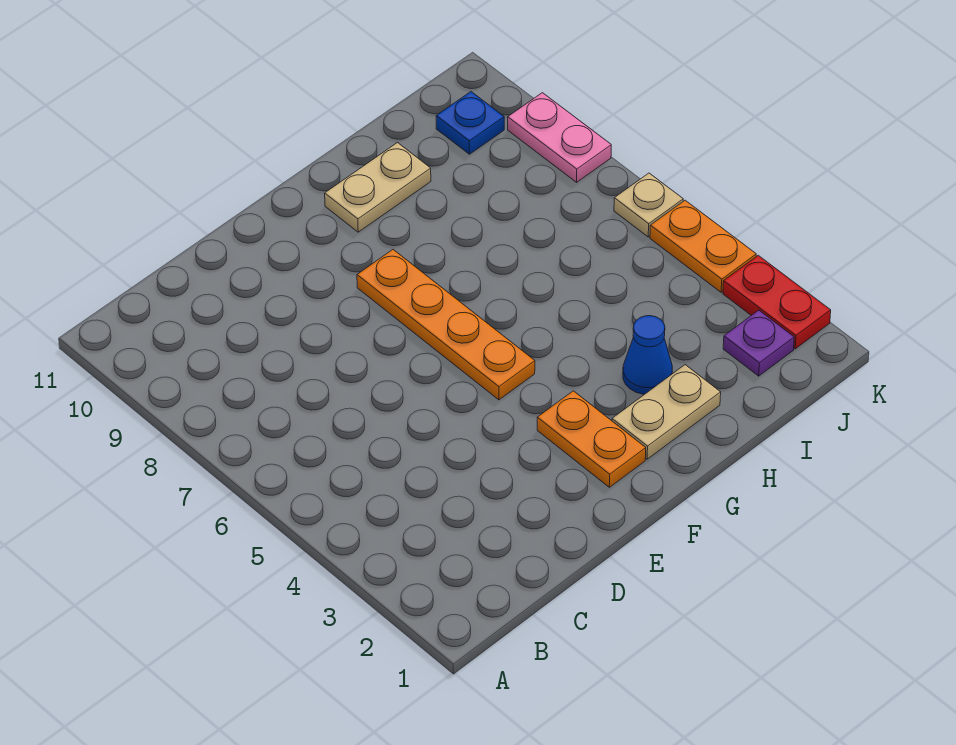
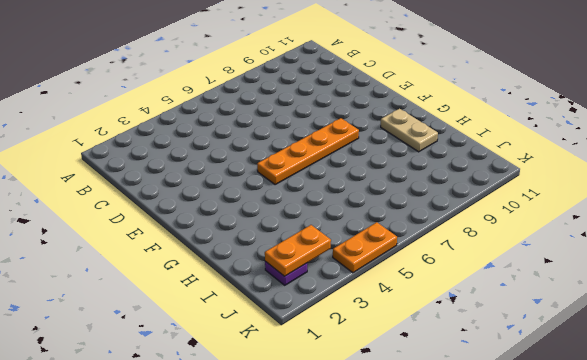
orange plate J2:J3 level 2 -> orange plate F2:F3 level 1
none -> tan plate G2:H2 level 1
none -> blue cone H3 level 1

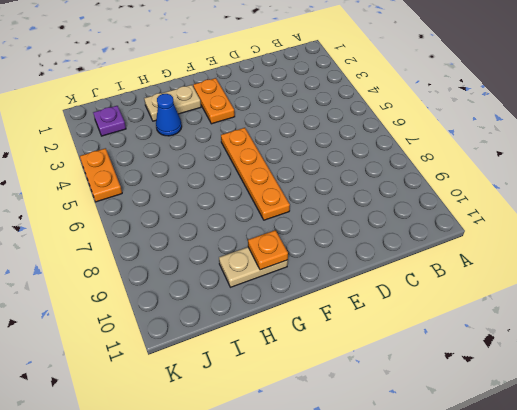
orange plate G10 level 2 -> none
none -> blue plate J10 level 1
none -> red plate K2:K3 level 1

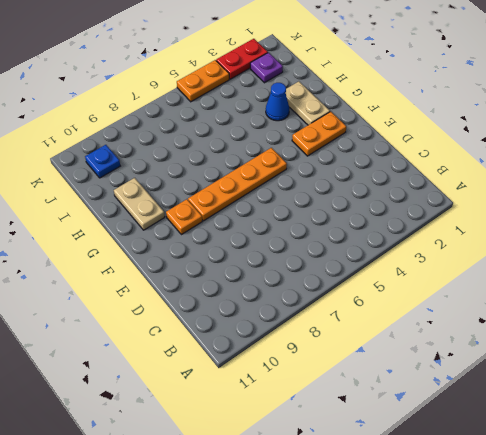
orange plate F9 level 1 -> none
none -> tan plate K6 level 1
none -> pink plate K8:K9 level 1

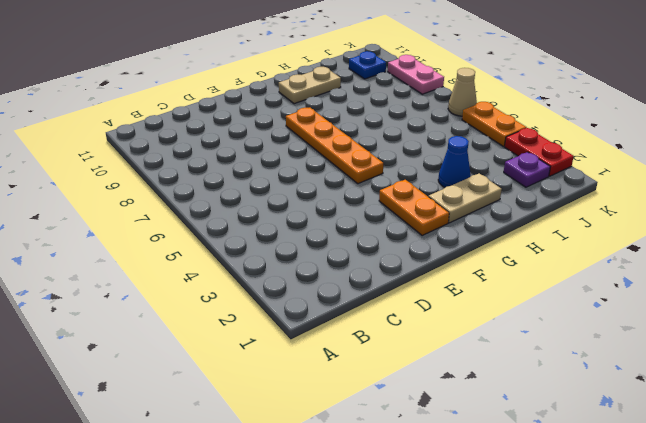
tan cone K6 level 1 -> tan plate K6 level 1

